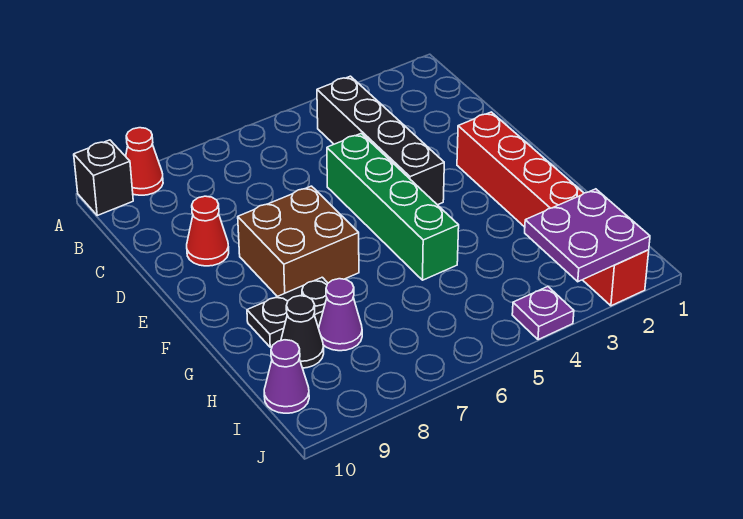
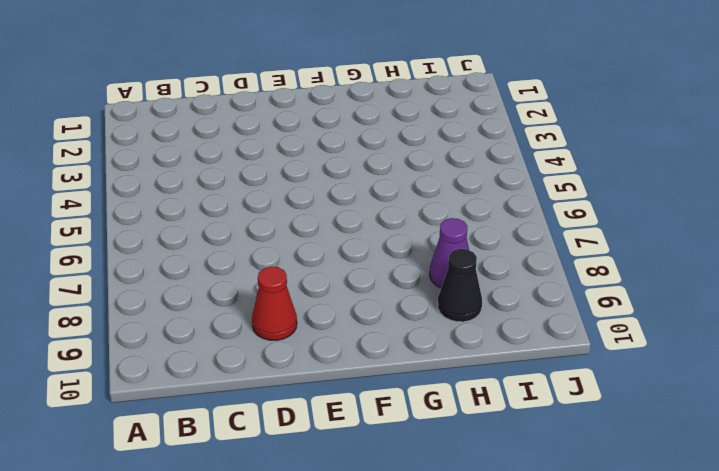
none -> red cone A9 level 1
none -> black brick A10 level 1
none -> black brick B4:E4 level 1

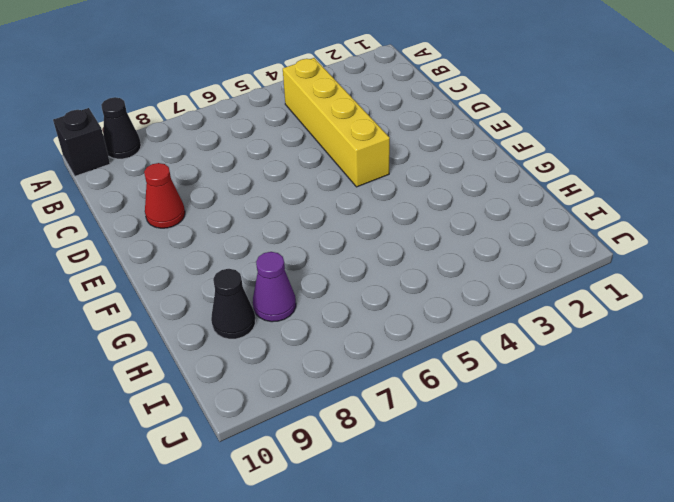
black cone A9 level 1 -> red cone A9 level 1
yellow brick B4:E4 level 1 -> black brick B4:E4 level 1
none -> green brick D5:G5 level 1
none -> red brick E2:J2 level 1
none -> brown brick E7:F8 level 1

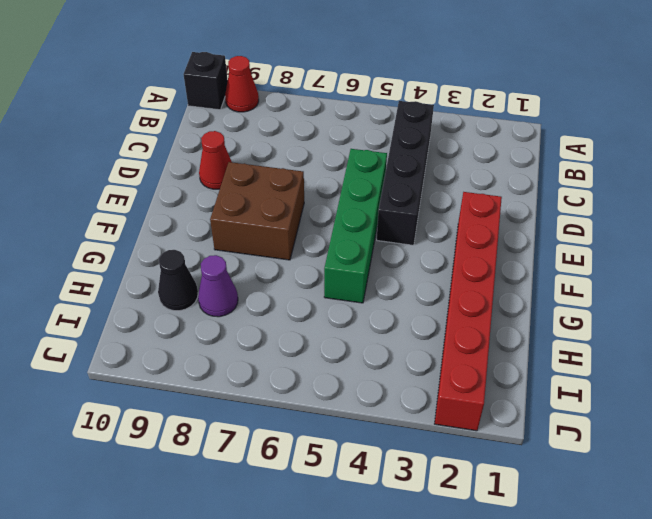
none -> black plate G8:G9 level 1
none -> purple cone I10 level 1
none -> purple plate J4 level 1

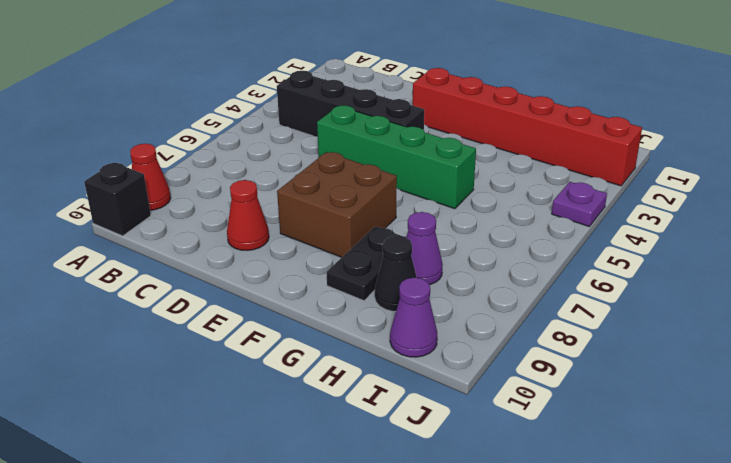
none -> purple plate I2:J3 level 2

